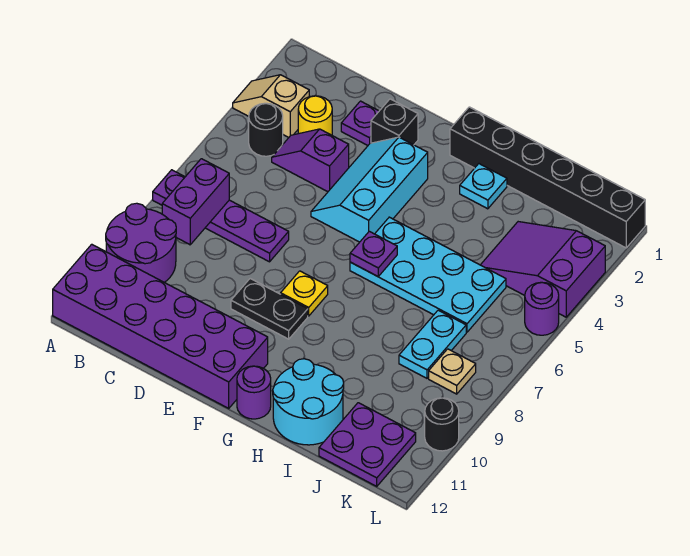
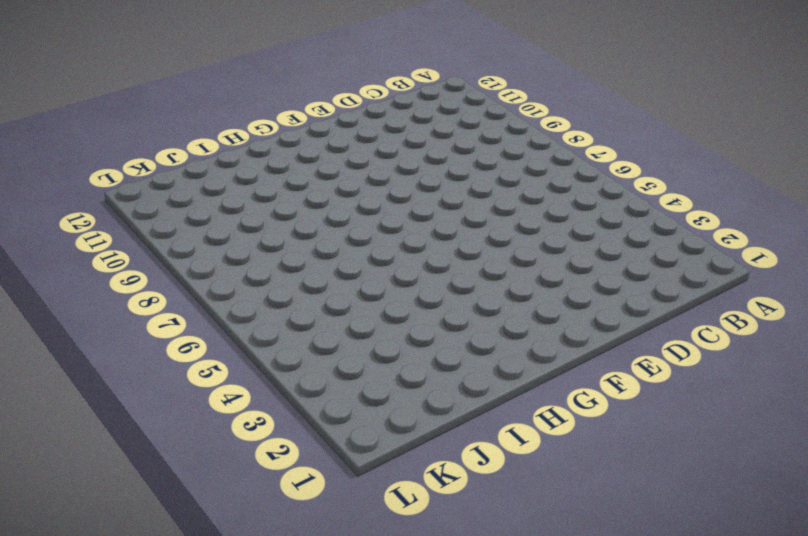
none -> tan slope A3:B3 level 1 top B
none -> purple plate A7:D7 level 1
none -> purple round brick A9:B10 level 1

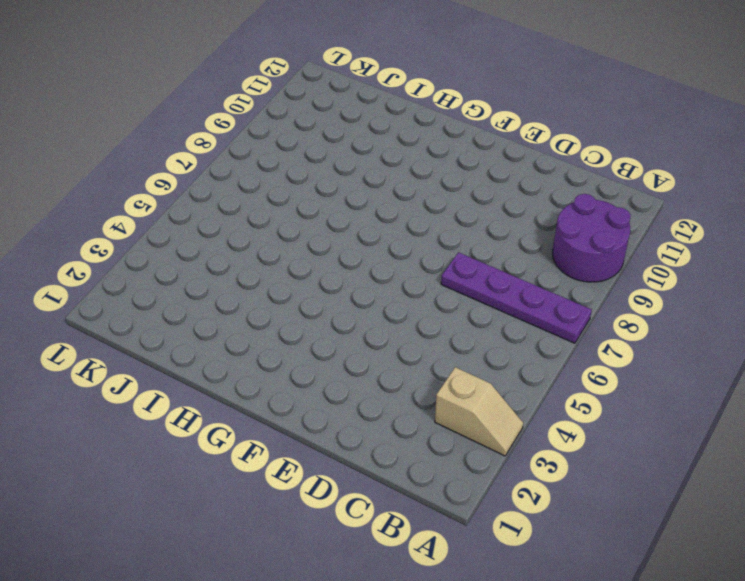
none -> purple brick A11:F12 level 1
none -> black round brick B4 level 1
none -> yellow round brick C3 level 1

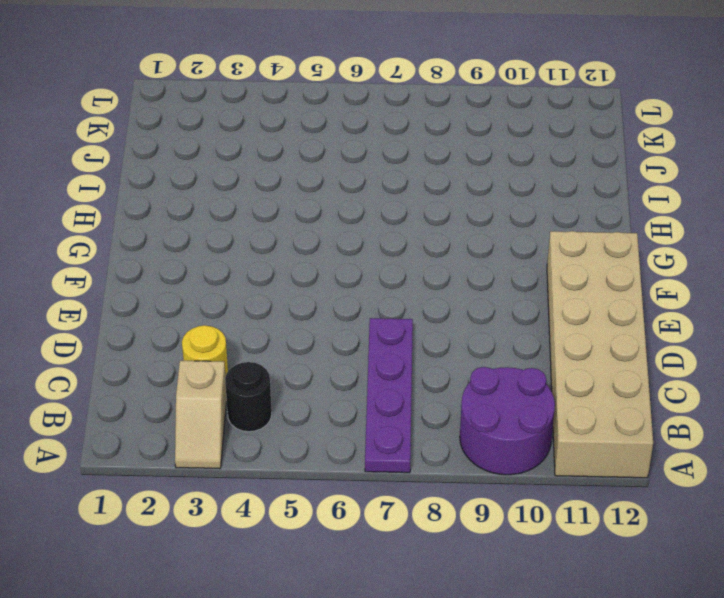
tan brick A11:F12 level 1 -> purple brick A11:F12 level 1
none -> purple slope C4:D4 level 1 top D
none -> purple plate D2 level 1
none -> black brick E2 level 1

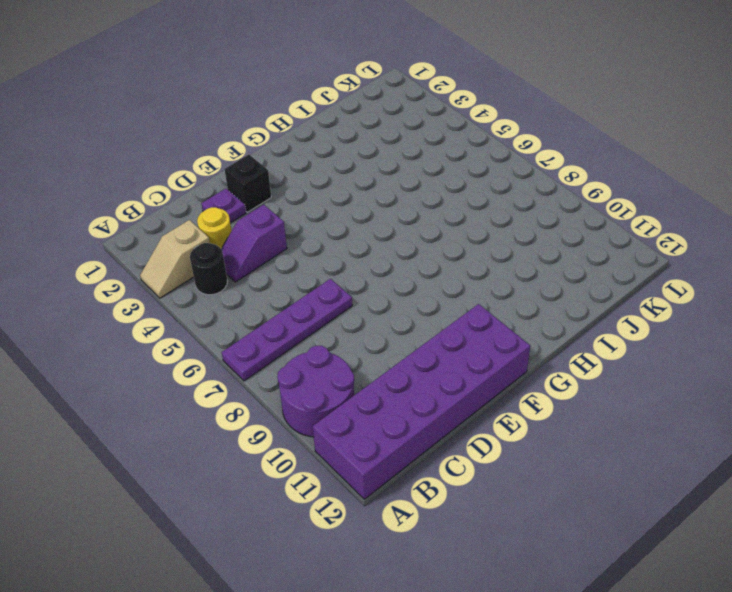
none -> cyan slope E3:F5 level 1 top F
none -> black plate E9:F9 level 1
none -> yellow plate F8 level 1

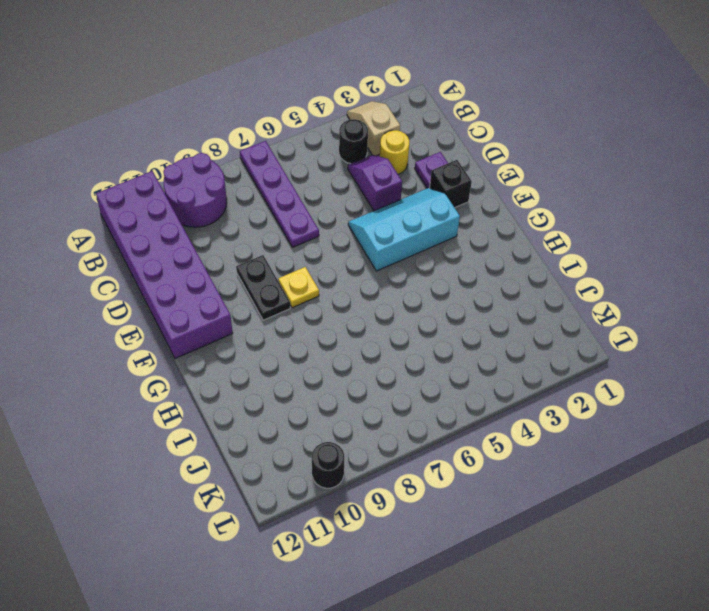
none -> black brick G1:L1 level 1
none -> cyan plate G5:J6 level 1
none -> purple round brick G12 level 1

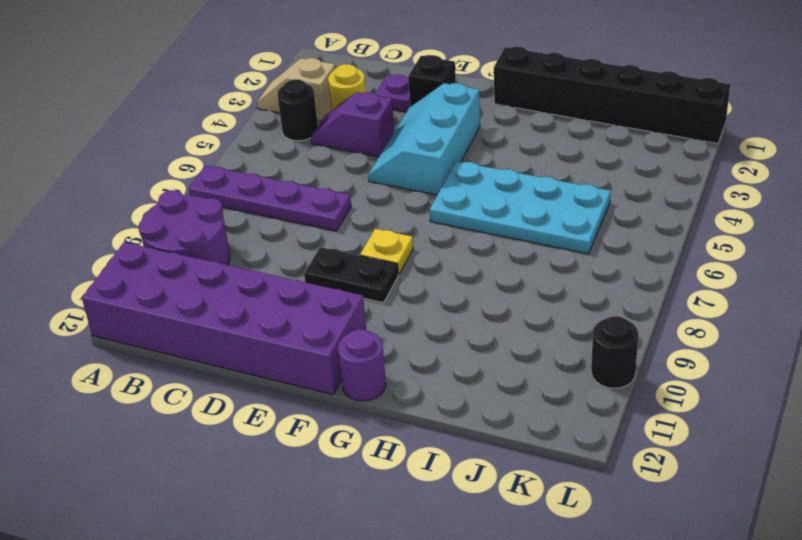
none -> cyan plate H2 level 1
none -> cyan round brick H11:I12 level 1
none -> purple slope J3:L4 level 1 top L

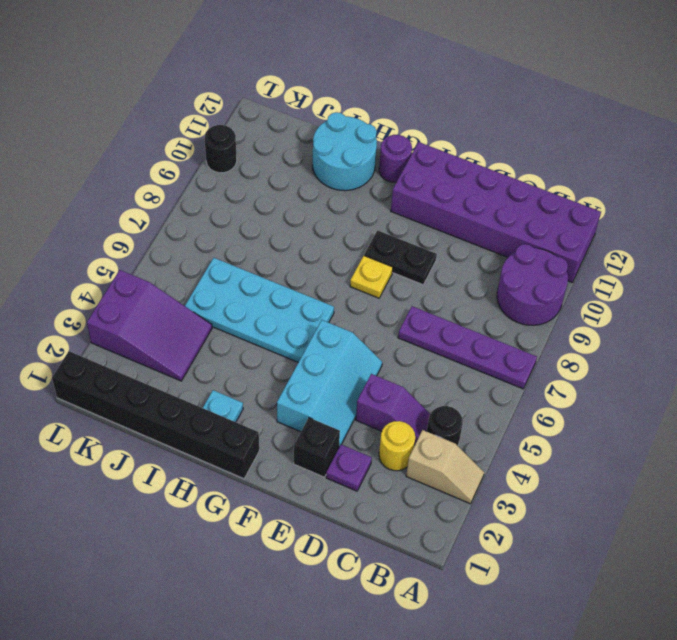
none -> cyan plate J7:J8 level 1
none -> purple plate J11:K12 level 1
none -> tan plate K8 level 1

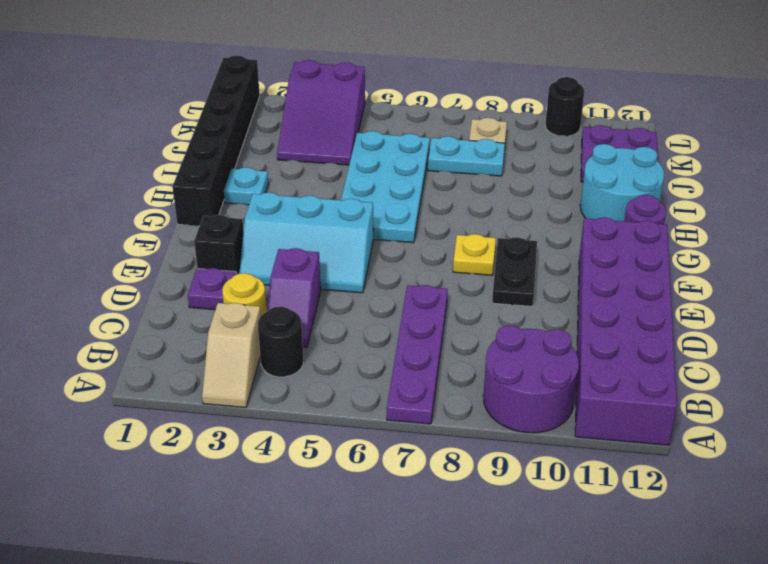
none -> purple round brick L5 level 1
none -> purple brick B7:B8 level 2
none -> purple plate G6 level 2

